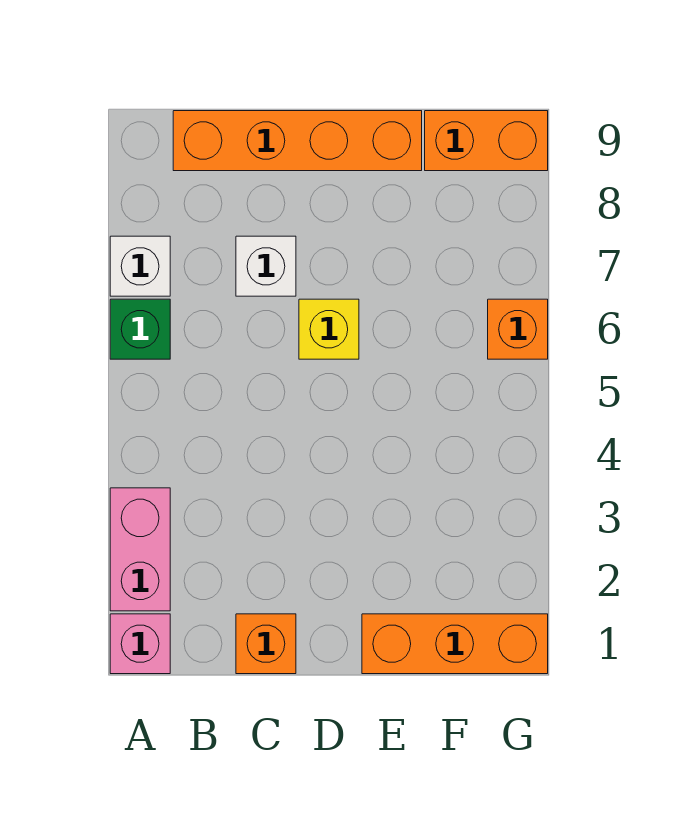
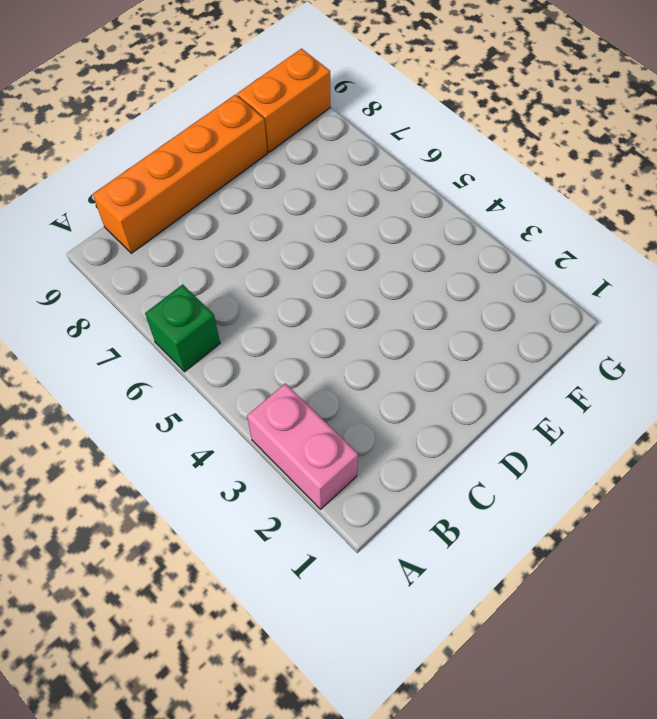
none -> pink brick A1 level 1
none -> white brick A7 level 1

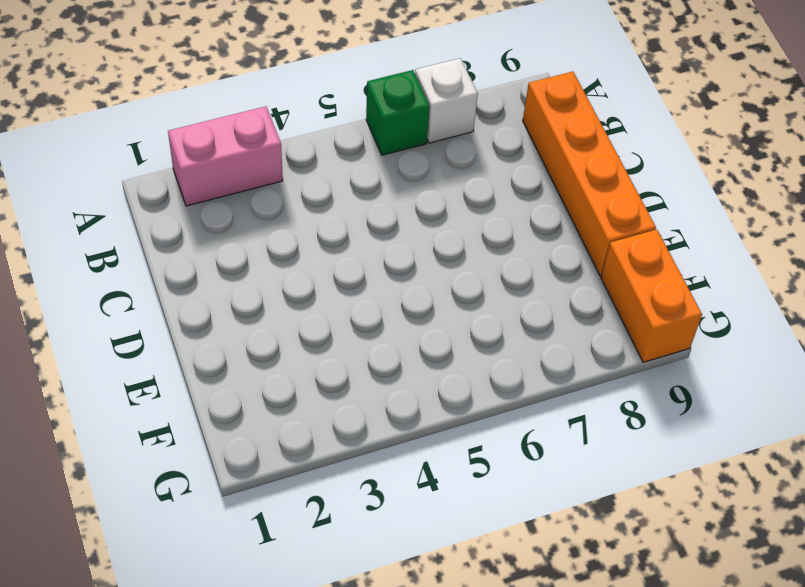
none -> pink brick A1 level 1
none -> orange brick C1 level 1

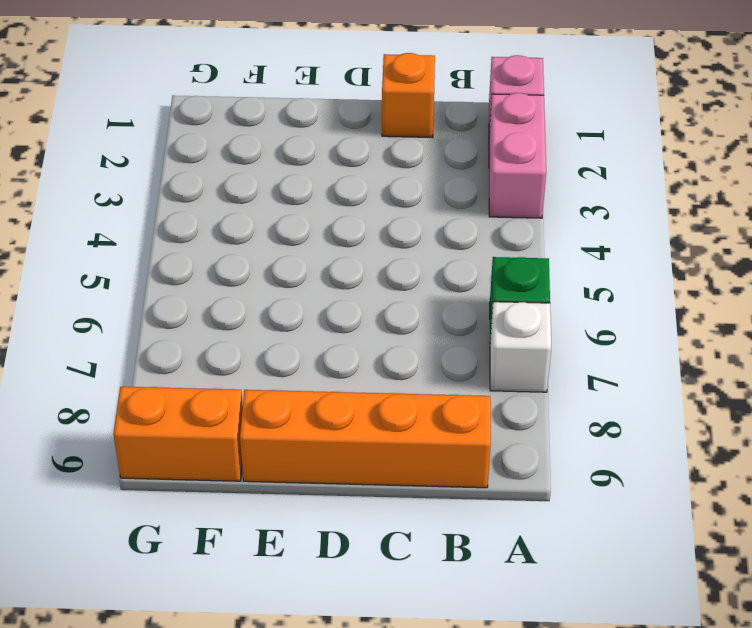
none -> white brick C7 level 1
none -> yellow brick D6 level 1

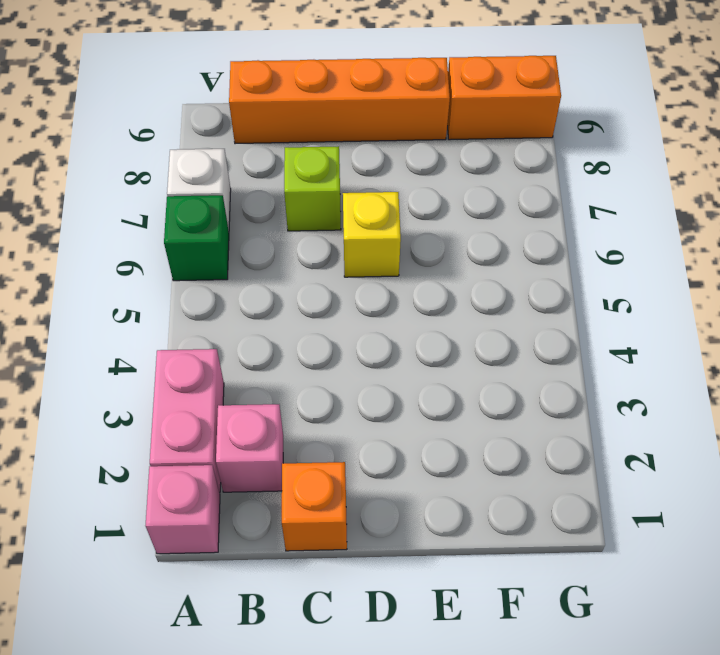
pink brick B2 level 1 -> none
lime brick C7 level 1 -> white brick C7 level 1
none -> orange brick E1:G1 level 1
none -> orange brick G6 level 1

